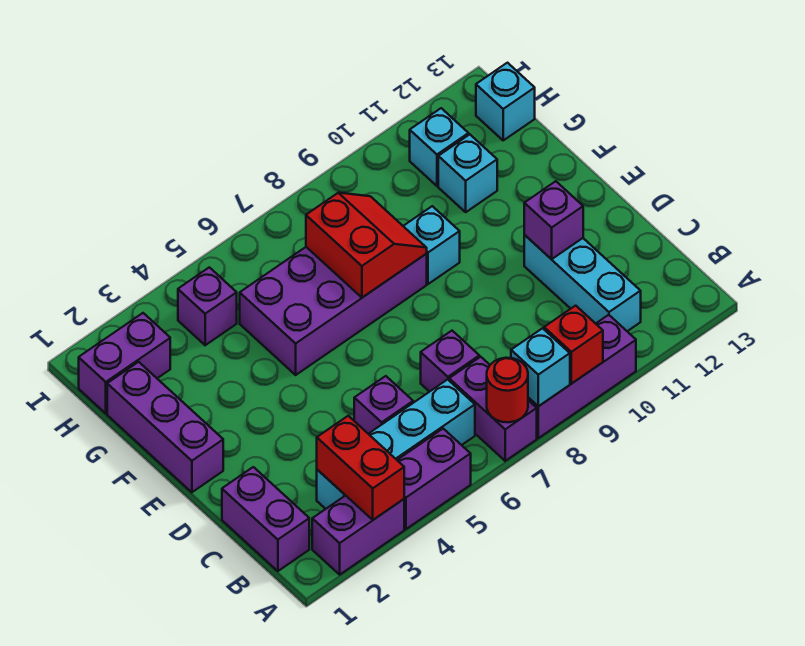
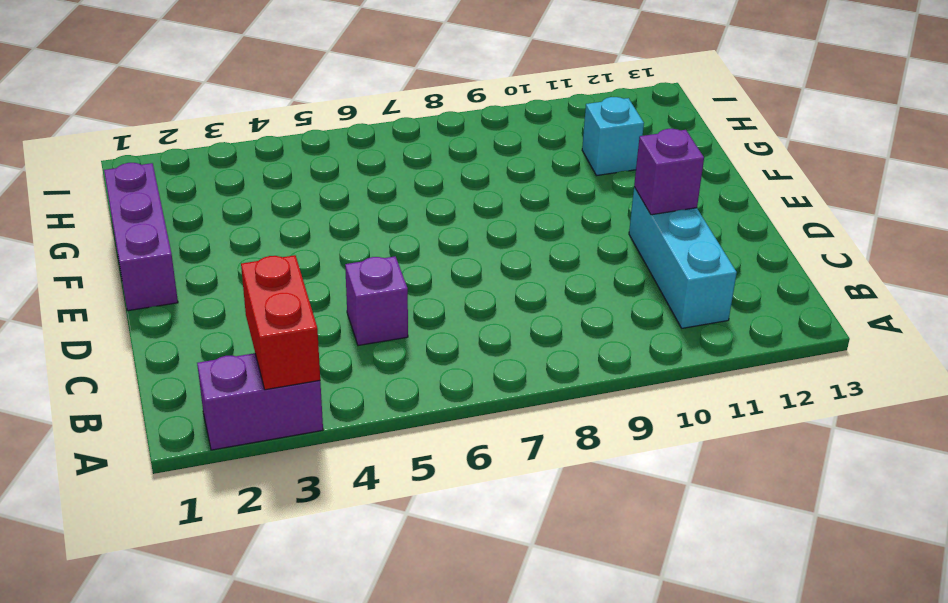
none -> purple brick A4:A5 level 1
none -> purple brick A7:B7 level 1
none -> purple brick A8:A10 level 1

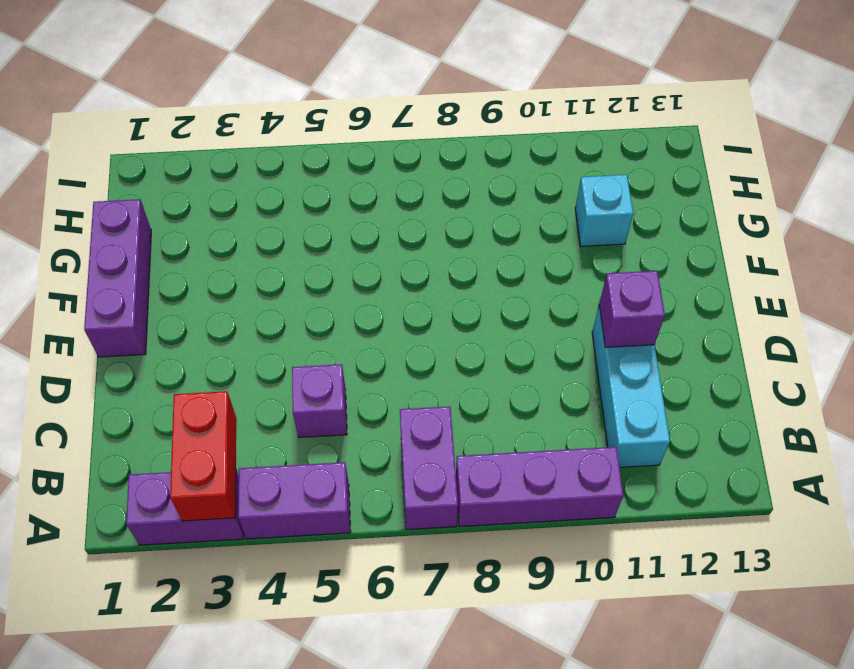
none -> purple brick B1:C1 level 1
none -> cyan brick B3:B6 level 1
none -> purple brick C7 level 1

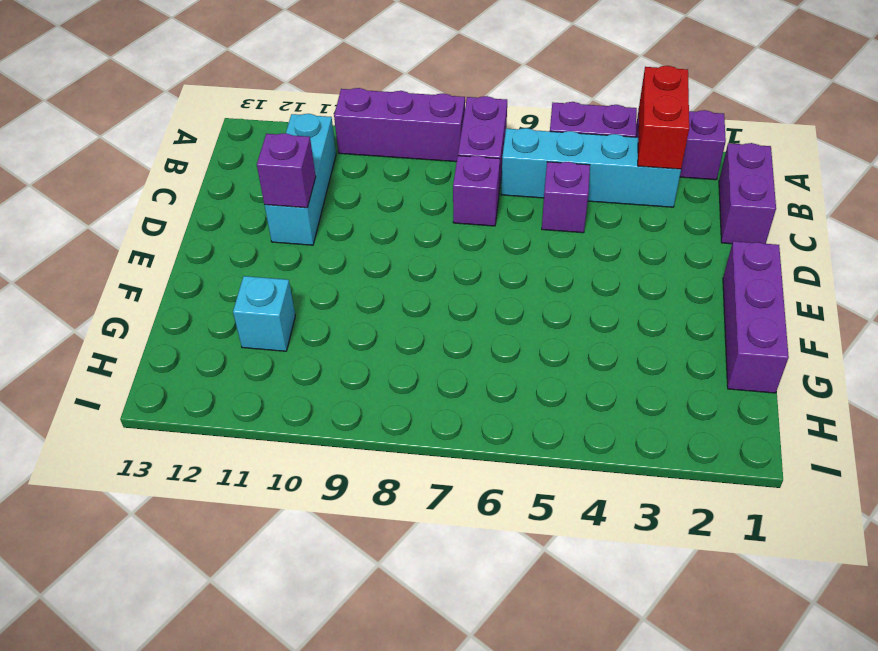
none -> purple brick F5:G8 level 1
none -> cyan brick F9 level 1
none -> purple brick H1:H2 level 1

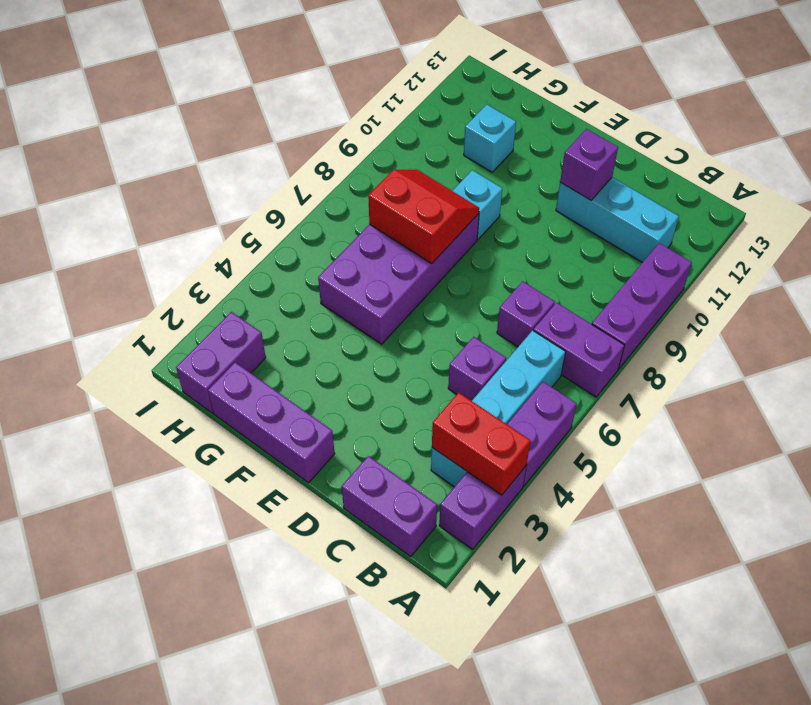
none -> purple brick H4 level 1
none -> cyan brick H11 level 1
none -> cyan brick H13 level 1

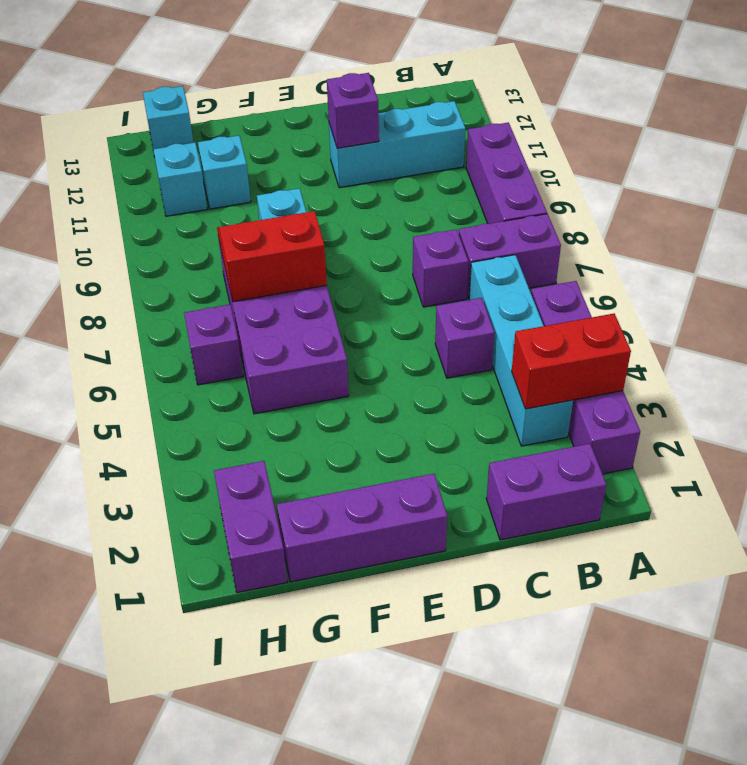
purple brick H6 level 1 -> purple brick H4 level 1
none -> red round brick A7 level 2
none -> cyan brick A8 level 2
none -> red brick A9 level 2

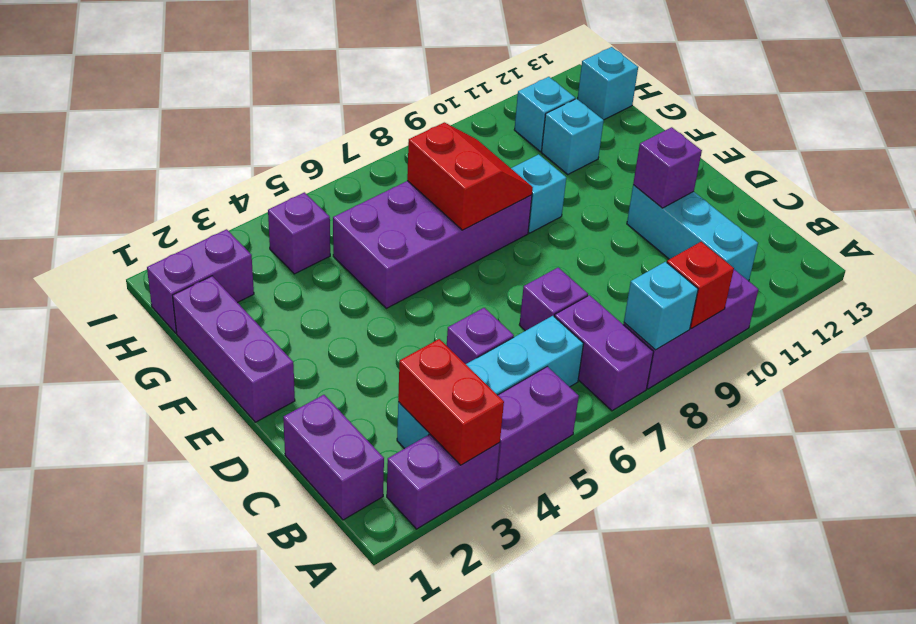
none -> red round brick A7 level 2

